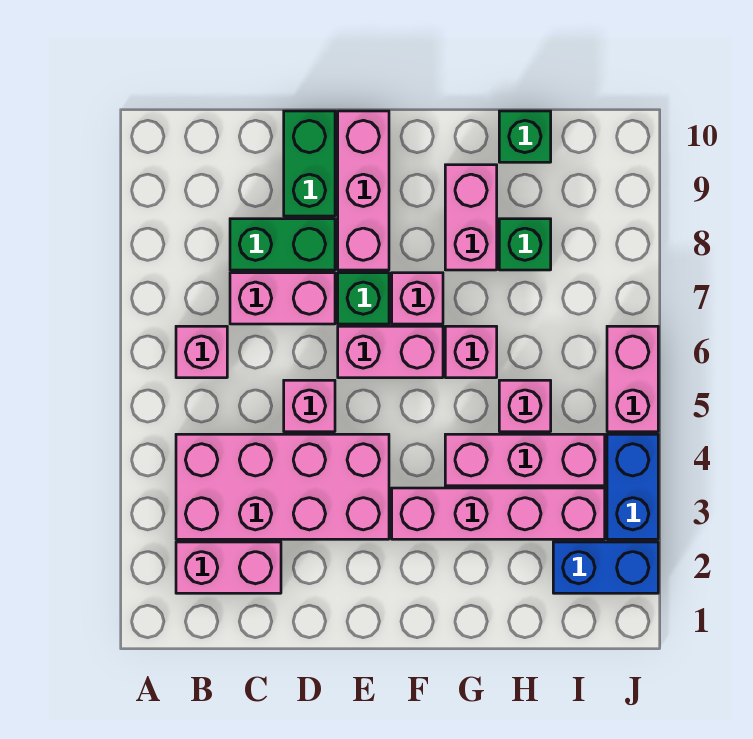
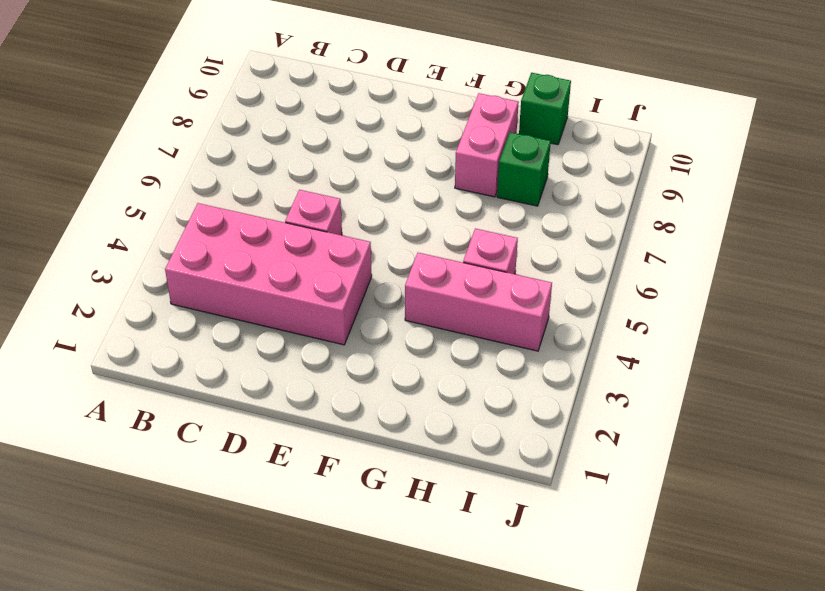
none -> pink brick B2:C2 level 1
none -> pink brick B6 level 1
none -> pink brick C7:D7 level 1

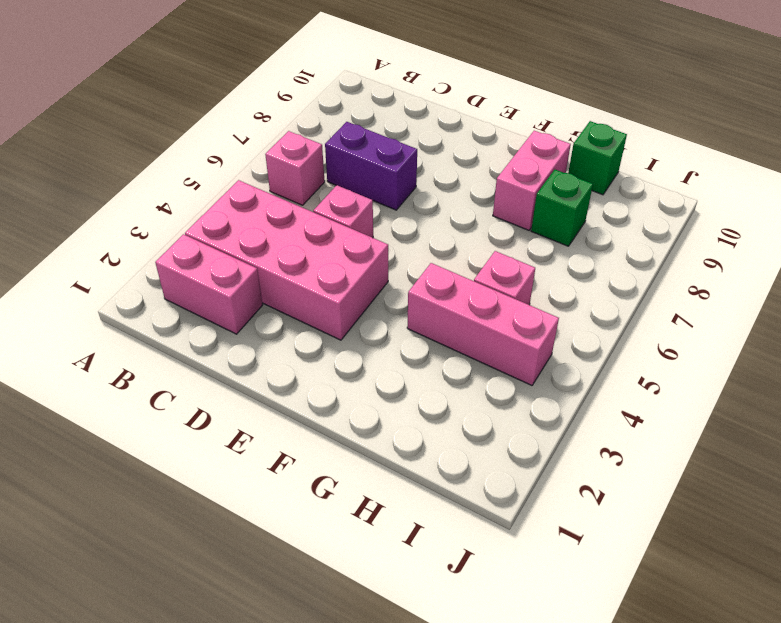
purple brick C7:D7 level 1 -> pink brick C7:D7 level 1
none -> green brick C8:D8 level 1
none -> green brick D9:D10 level 1
none -> pink brick E6:F6 level 1

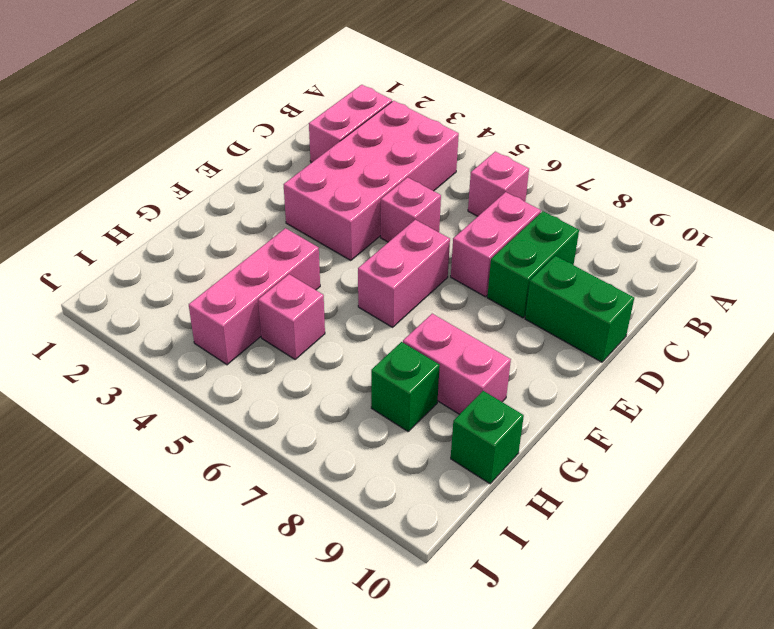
none -> green brick E7 level 1
none -> pink brick E8:E10 level 1
none -> pink brick F3:I3 level 1

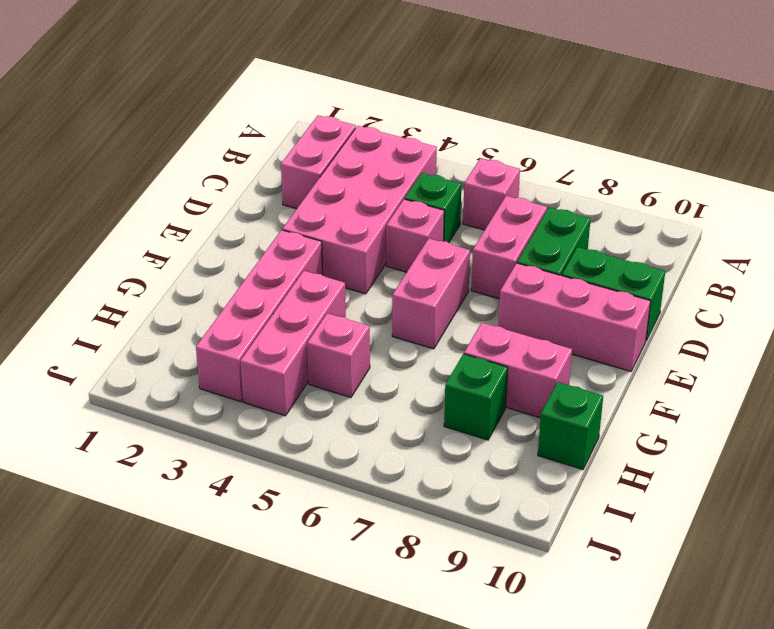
green brick C5 level 1 -> green brick E7 level 1
none -> pink brick F7 level 1
none -> pink brick G6 level 1
none -> blue brick I2:J2 level 1

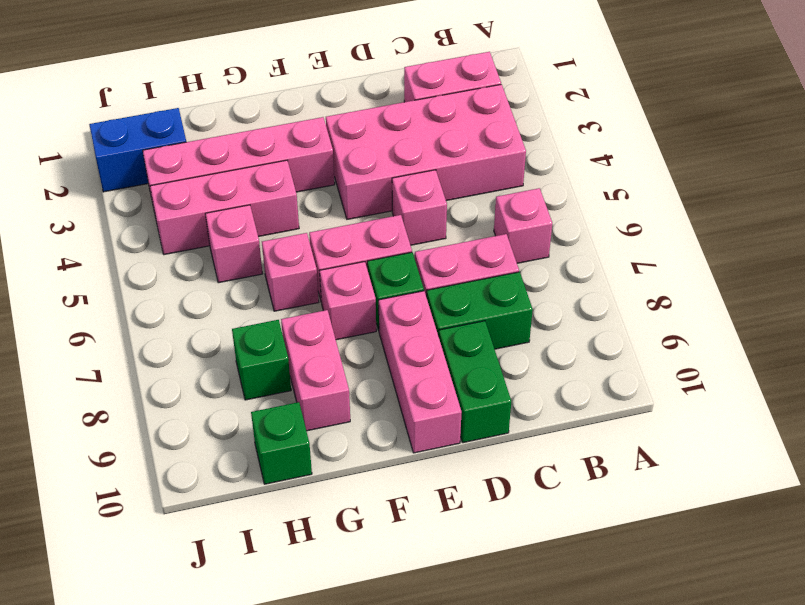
none -> blue brick J3:J4 level 1
none -> pink brick J5:J6 level 1

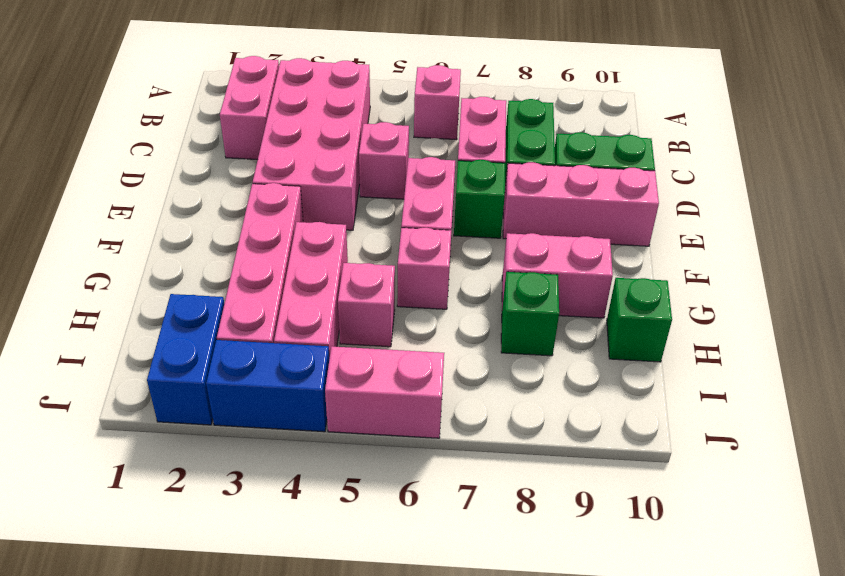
none -> pink brick F7 level 1

